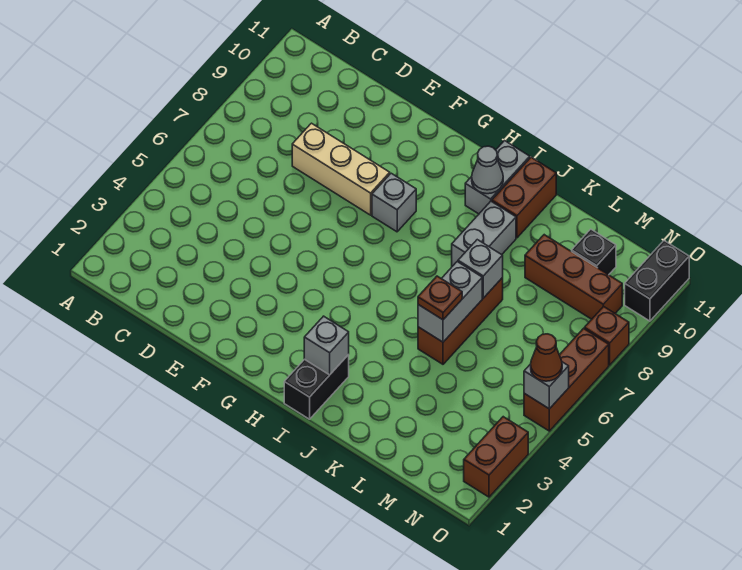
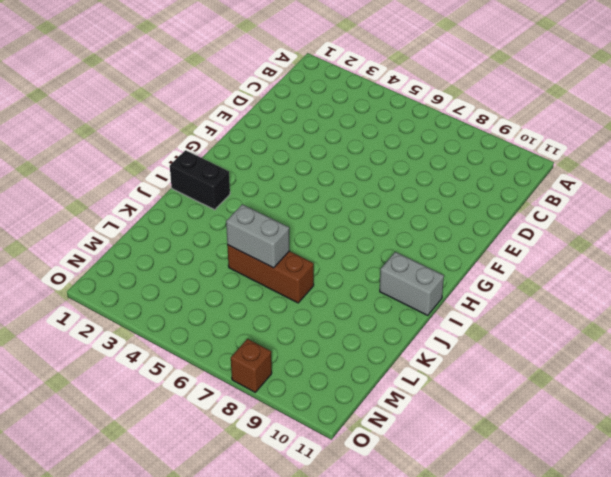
none -> tan brick D8:F8 level 1
none -> grey brick G8 level 1
none -> grey brick J8:J9 level 1

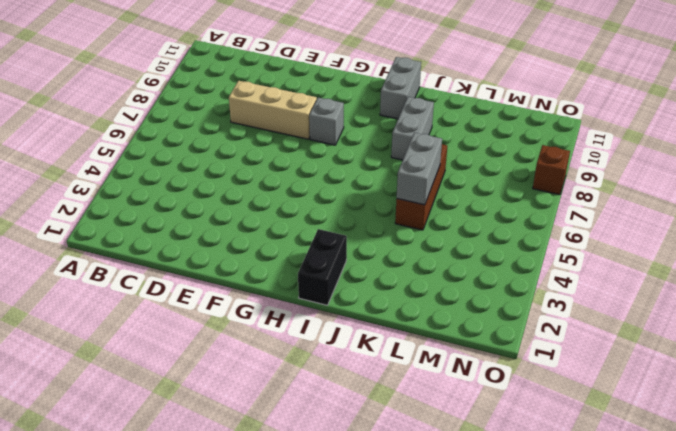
none -> brown brick J10:J11 level 1
none -> brown brick L9:N9 level 1
none -> black brick M10 level 1

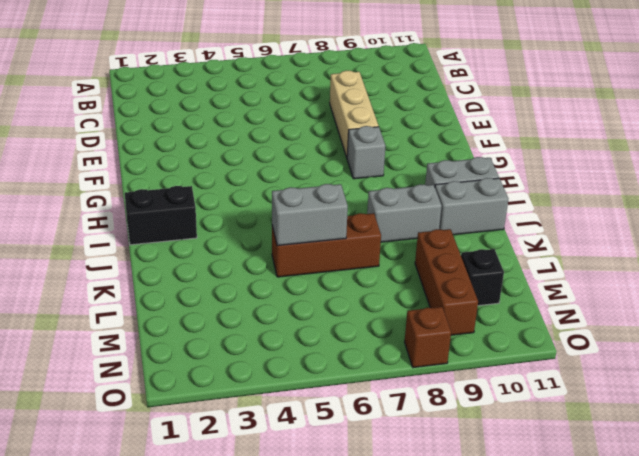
grey brick J10:J11 level 1 -> brown brick J10:J11 level 1
none -> brown brick O2:O3 level 1
none -> brown brick O5:O7 level 1
none -> black brick O10:O11 level 1

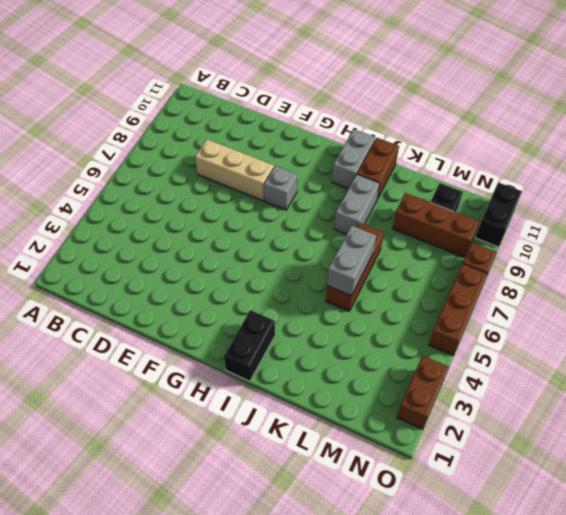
none -> grey brick I2 level 2
none -> grey cone I10 level 2
none -> grey brick K7 level 2

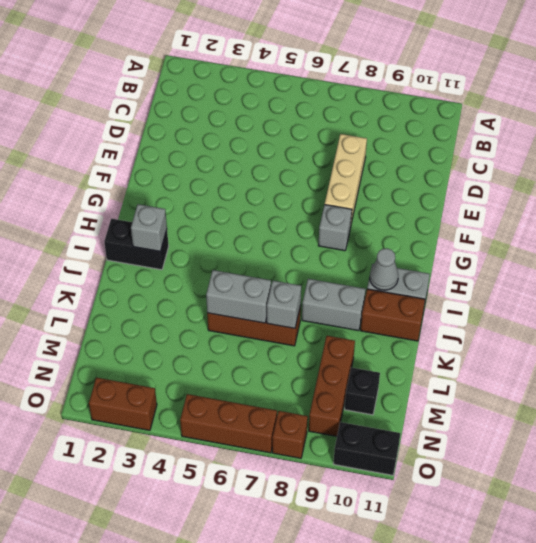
none -> grey brick O5 level 2
none -> brown plate K5 level 3
none -> brown cone O5 level 3

